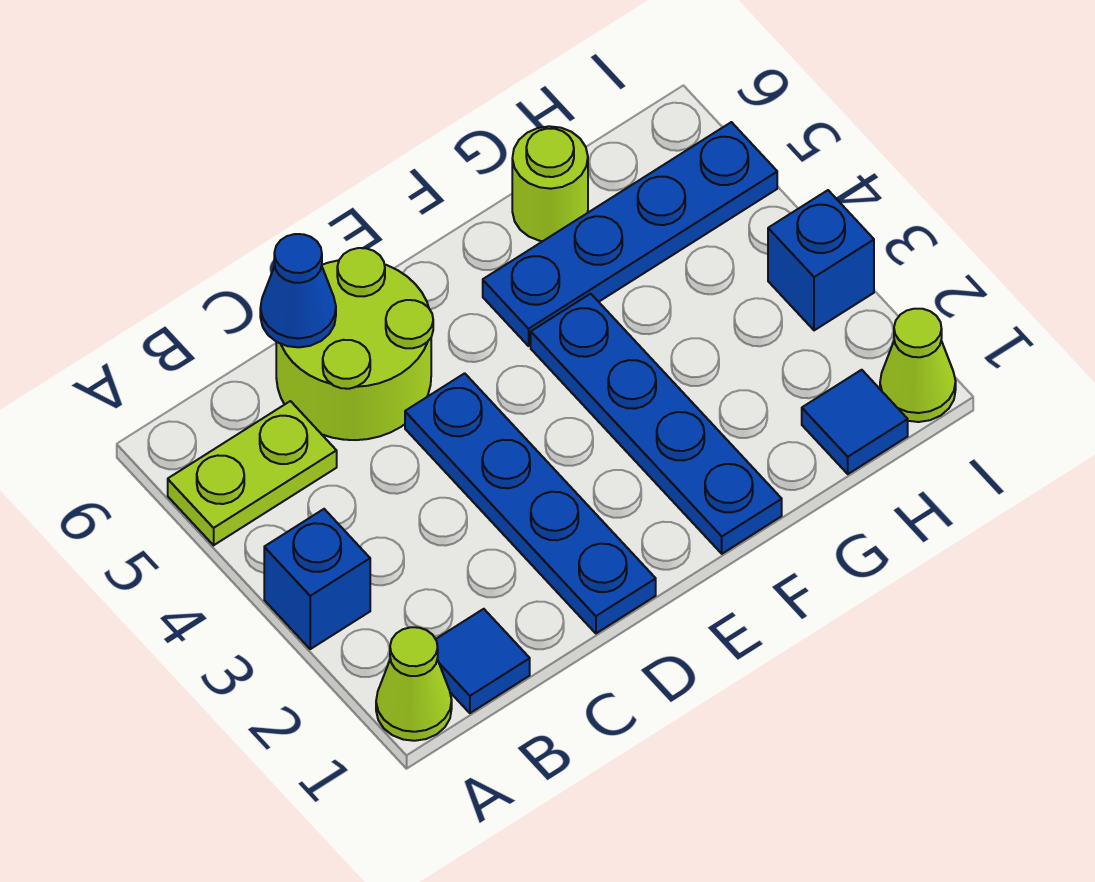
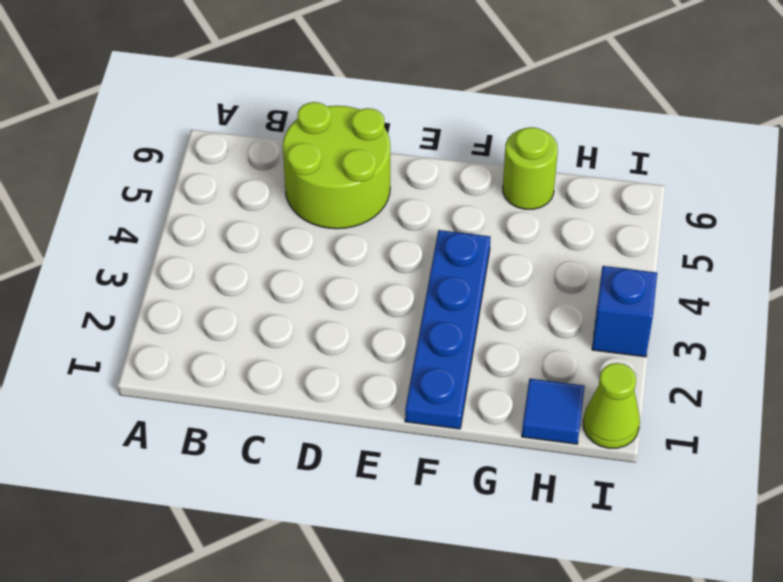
none -> lime cone A1 level 1
none -> blue brick A3 level 1
none -> lime plate A5:B5 level 1

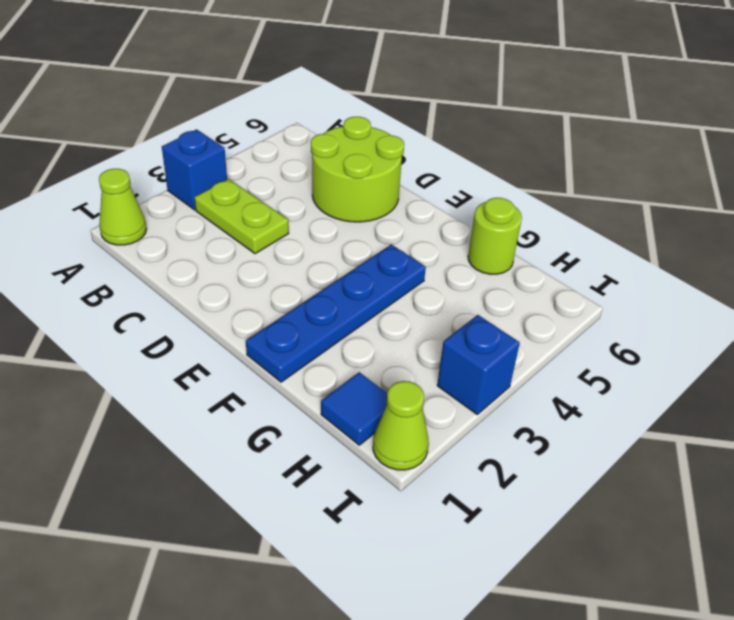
lime plate B3:C3 level 1 -> lime plate A5:B5 level 1
none -> blue tile B1 level 1
none -> blue plate D1:D4 level 1
none -> blue plate F5:I5 level 1

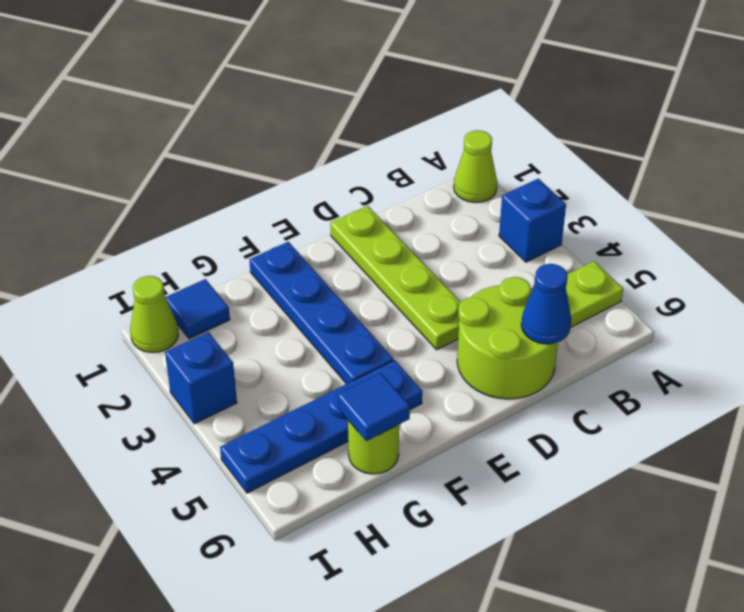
lime plate D1:D4 level 1 -> blue plate D1:D4 level 1
blue tile G6 level 2 -> blue tile B1 level 1

